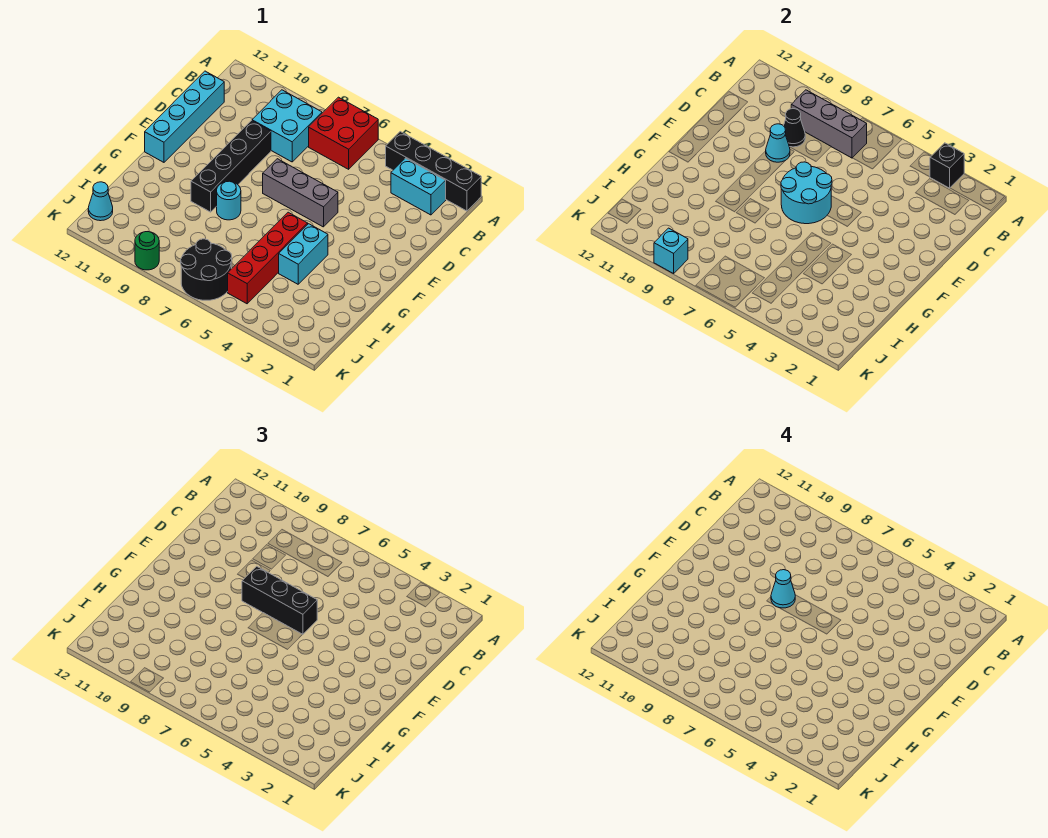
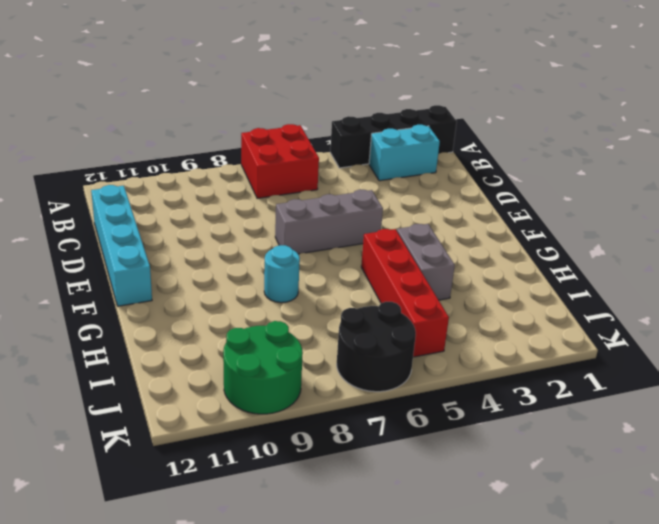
grey brick G4:H4 level 1 -> cyan brick G4:H4 level 1
green round brick J9:K10 level 1 -> green round brick K9 level 1
none -> cyan brick B8:C9 level 1
none -> black brick D9:G9 level 1
none -> cyan cone J12 level 1

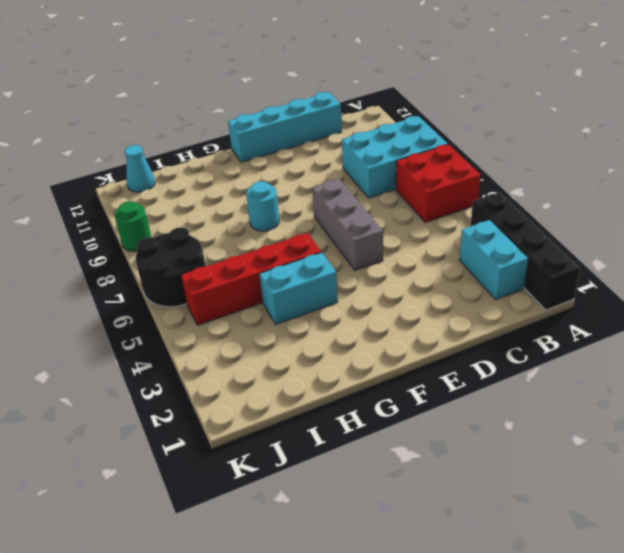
cyan brick A8:C9 level 1 -> cyan brick B8:C9 level 1
none -> black brick D9:G9 level 1
none -> black brick A3 level 2
none -> grey brick B7:B9 level 2

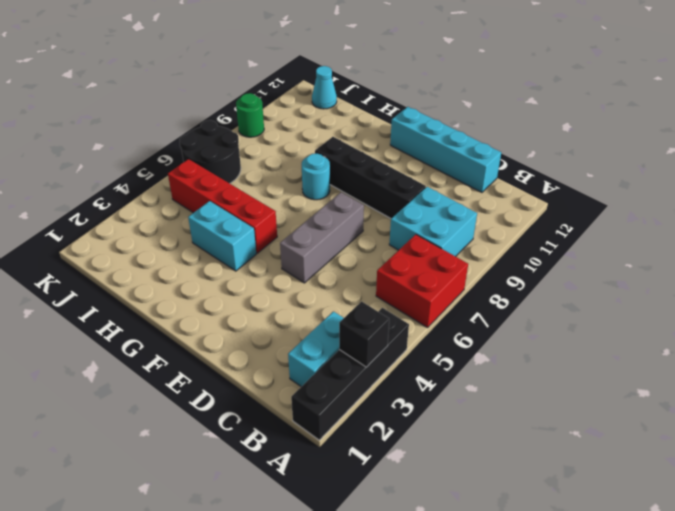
none -> grey brick B7:B9 level 2
none -> black cone C9 level 2
none -> cyan cone D9 level 2

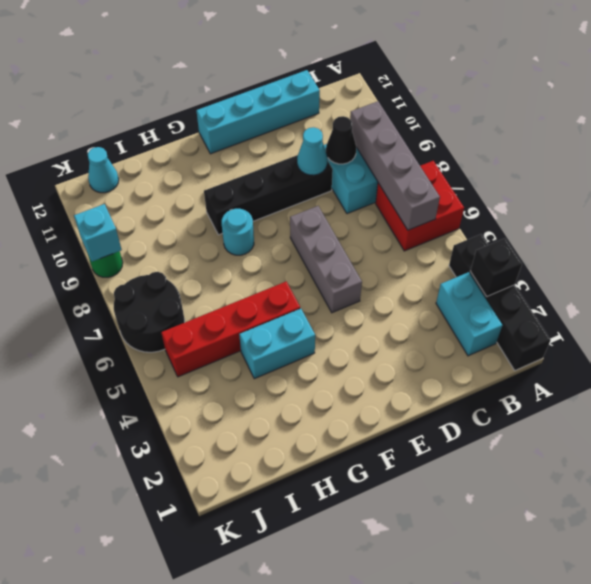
grey brick B6:B9 level 2 -> grey brick B7:B9 level 2
none -> cyan round brick E6:F7 level 2
none -> black brick E6:E8 level 3
none -> cyan cone E8 level 4

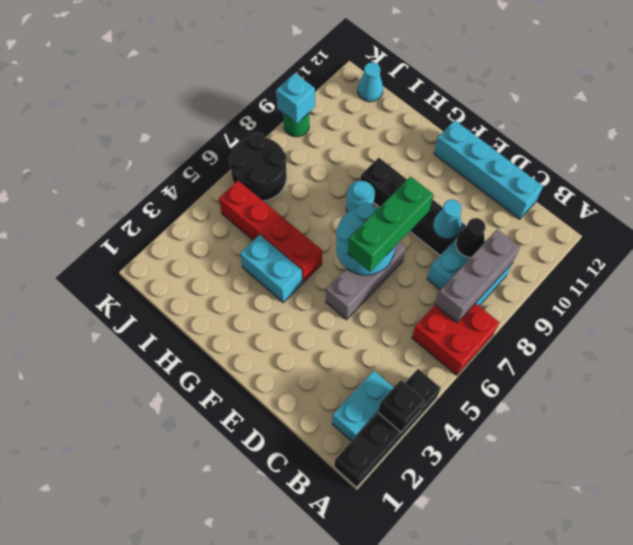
green brick E6:E8 level 3 -> black brick E6:E8 level 3
none -> cyan cone E8 level 4

